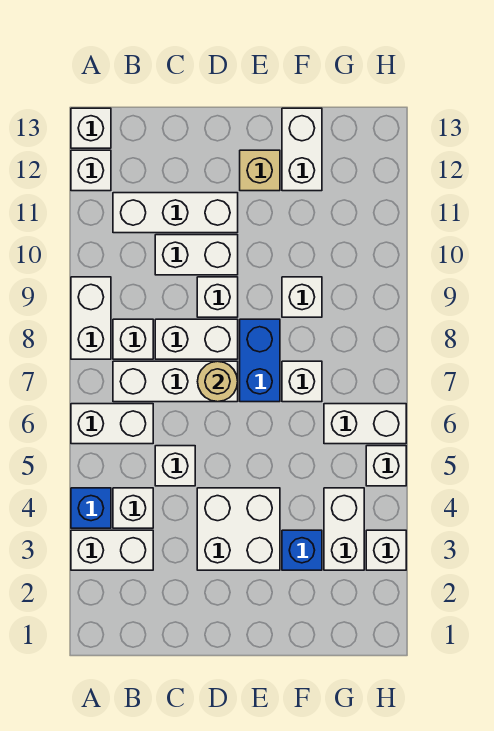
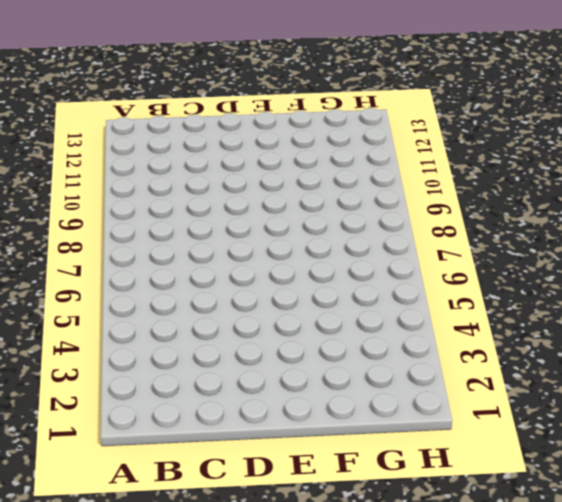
none -> white brick A3:B3 level 1
none -> blue brick A4 level 1
none -> white brick A6:B6 level 1

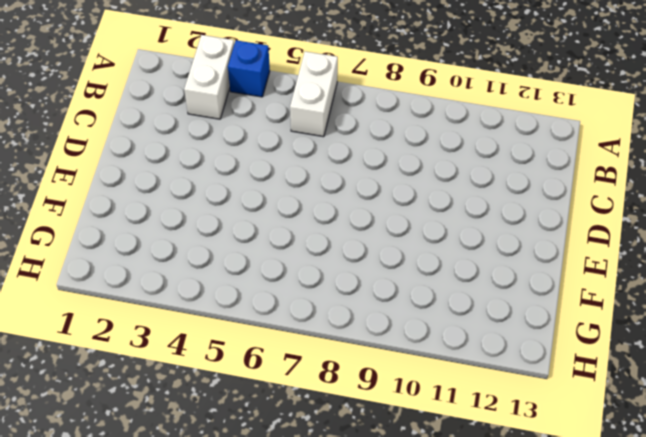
none -> white brick A8:A9 level 1
none -> white brick A12 level 1
none -> white brick A13 level 1

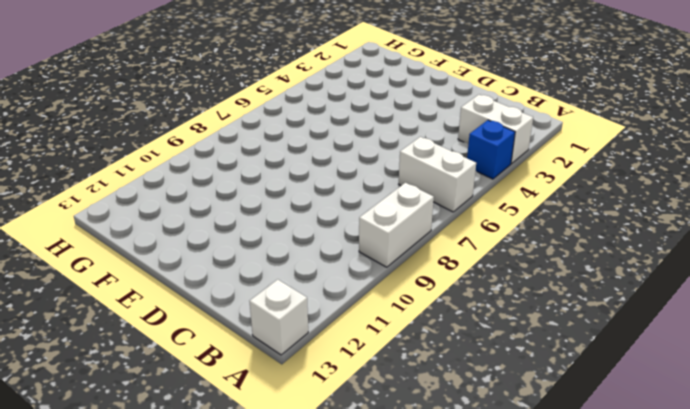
none -> white brick A12 level 1
none -> white brick B4 level 1
none -> white brick B7:D7 level 1

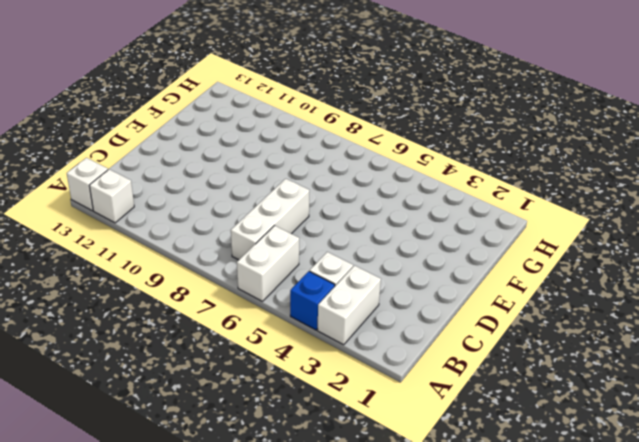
none -> white brick A8:A9 level 1
none -> white brick B8 level 1
none -> white brick B11:D11 level 1

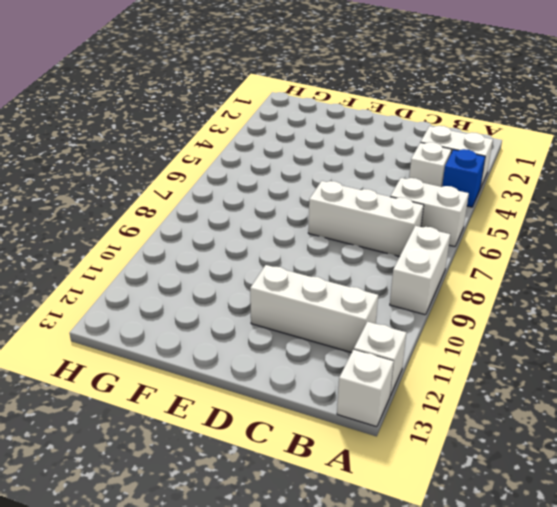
none -> white brick B8 level 1
none -> white brick C5 level 1
none -> white brick C8:D8 level 1

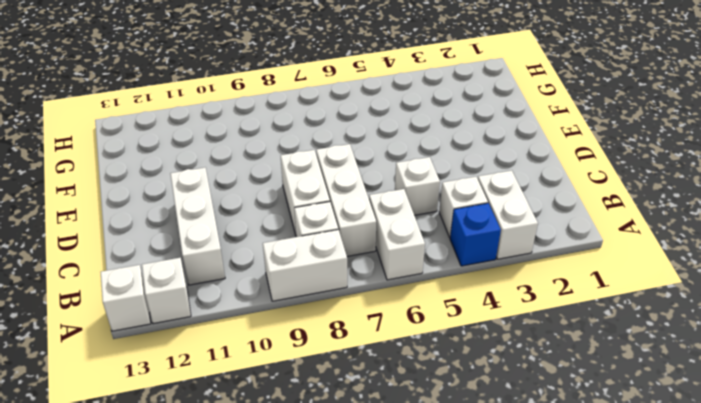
none -> white brick C10:D10 level 1
none -> white brick D3:E4 level 1
none -> white brick D9 level 1

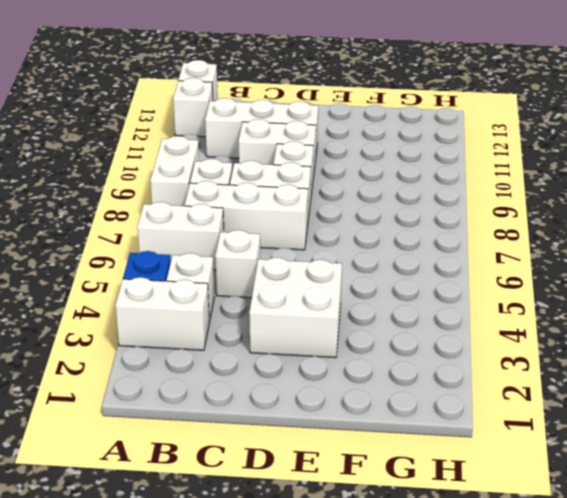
none -> blue brick E7:E8 level 1
none -> tan brick E12 level 1
none -> blue brick F3 level 1

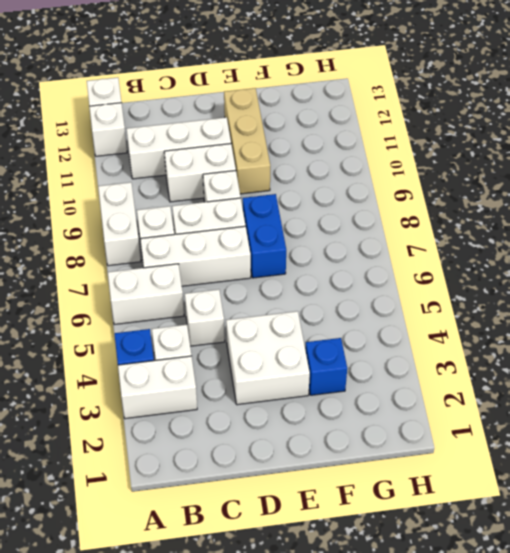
tan brick E10:E12 level 1 -> tan brick E12 level 1
none -> white brick F7 level 1
none -> white brick F9 level 1
none -> white brick F12:F13 level 1

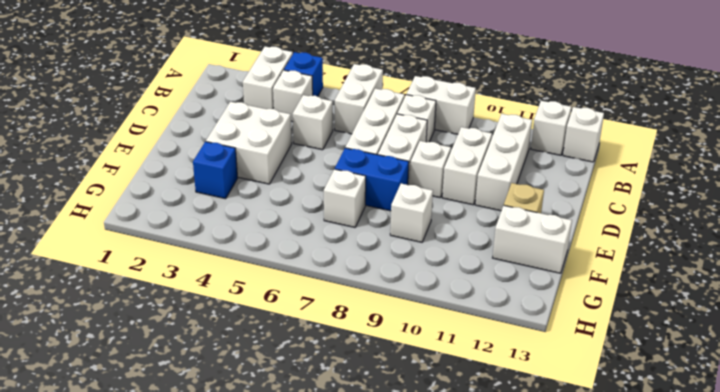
none -> white brick G3:G4 level 1
none -> white brick G6:H6 level 1
none -> white brick H3 level 1

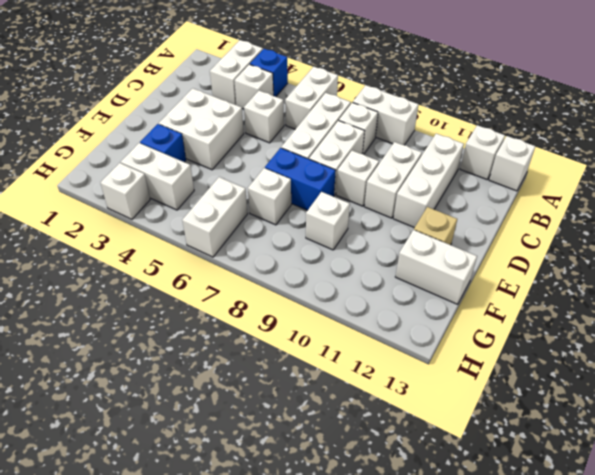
none -> white brick H5 level 1
none -> tan round brick D7 level 2

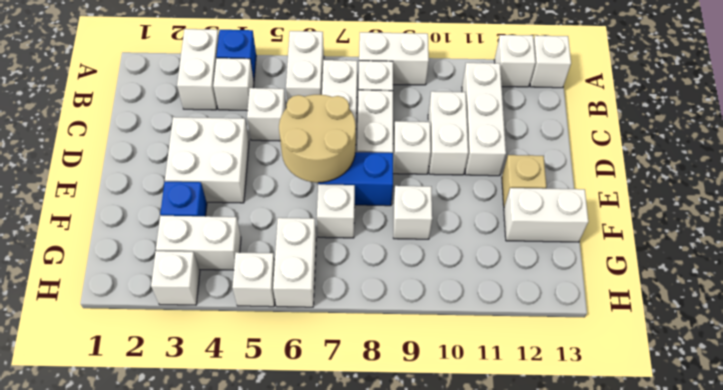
tan round brick D6:E7 level 2 -> tan round brick D7 level 2

